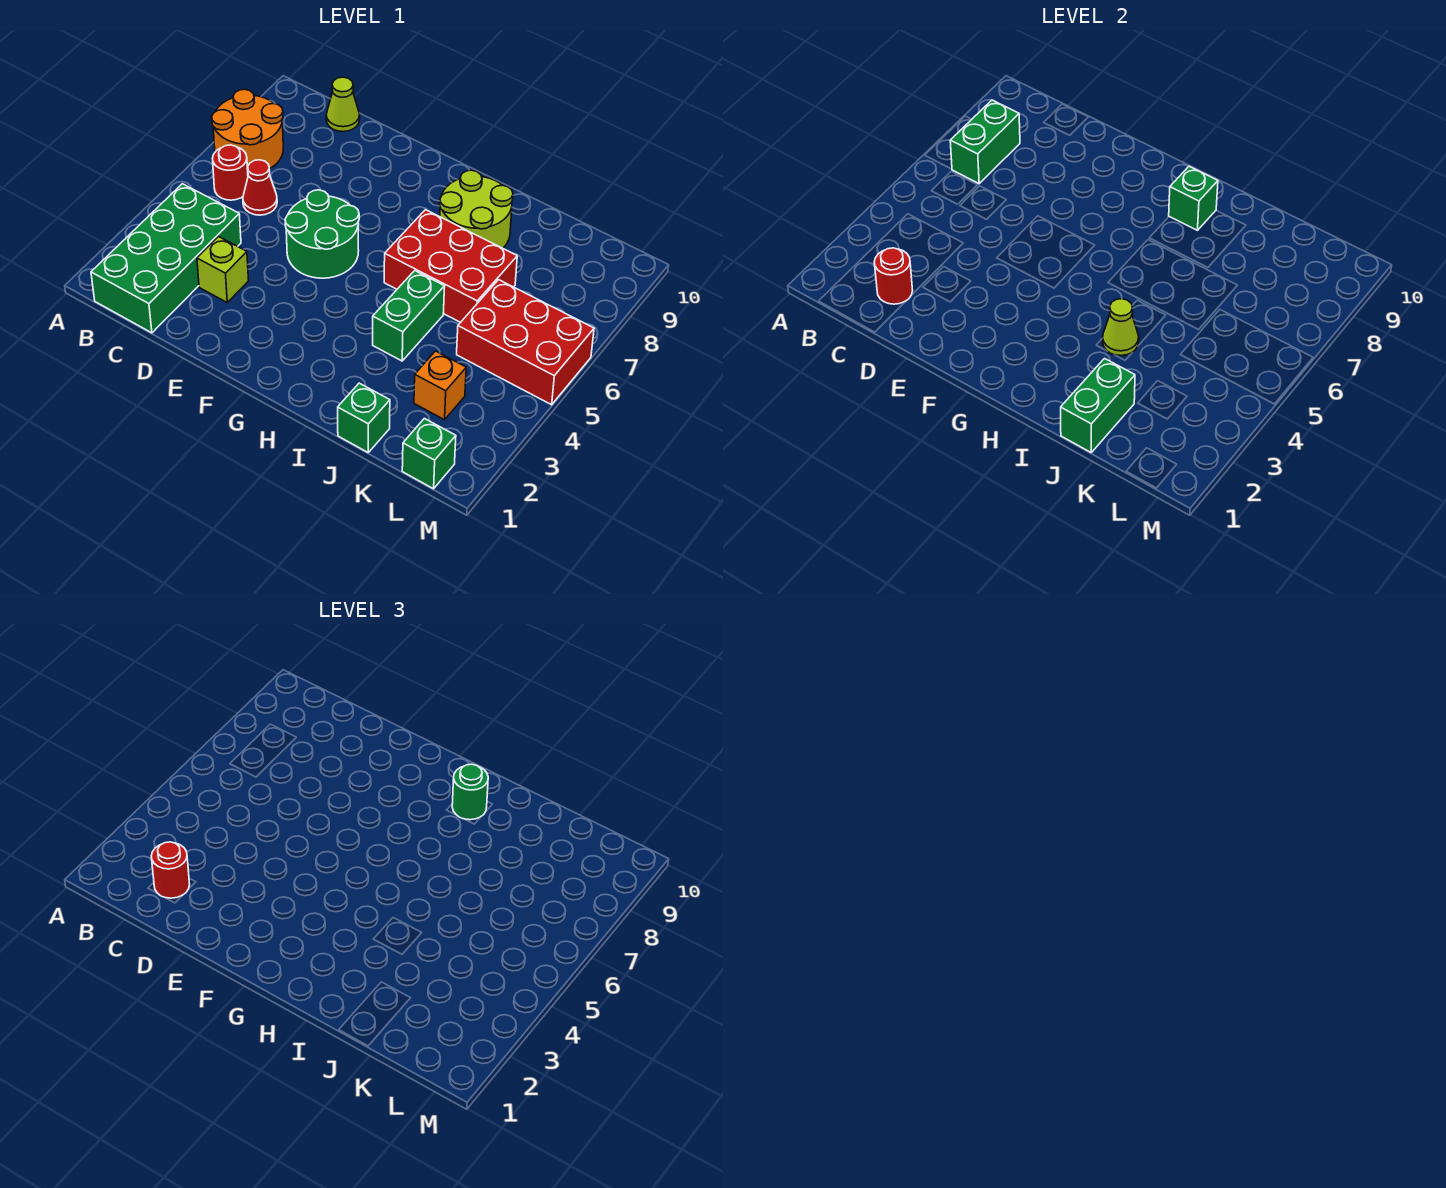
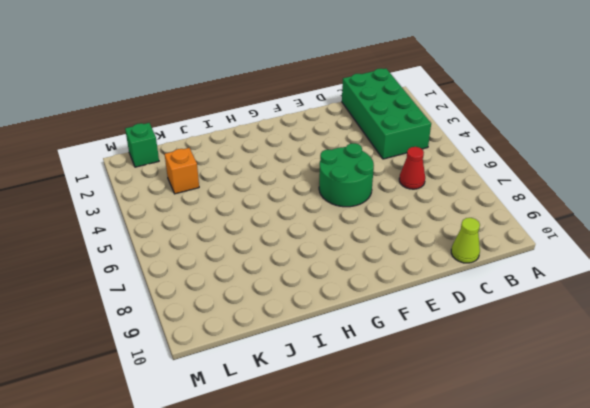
none -> orange round brick A7:B8 level 1
none -> red round brick B6 level 1
none -> lime brick D3 level 1

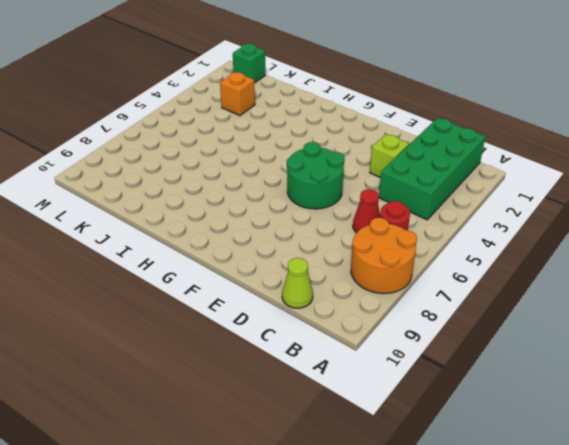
none -> red brick H6:J7 level 1
none -> lime round brick H8:I9 level 1
none -> green brick I4:I5 level 1

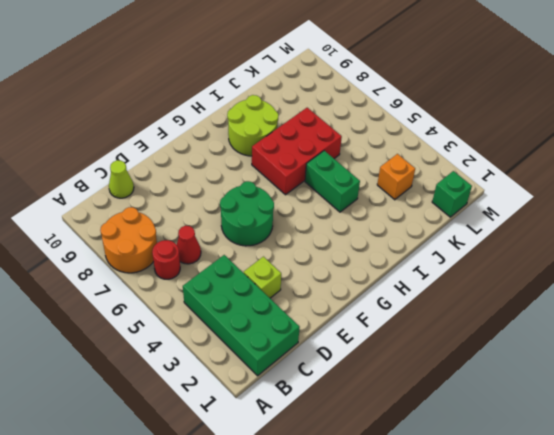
none -> green brick J1 level 1
none -> red brick K5:M6 level 1
none -> green brick B7:B8 level 2

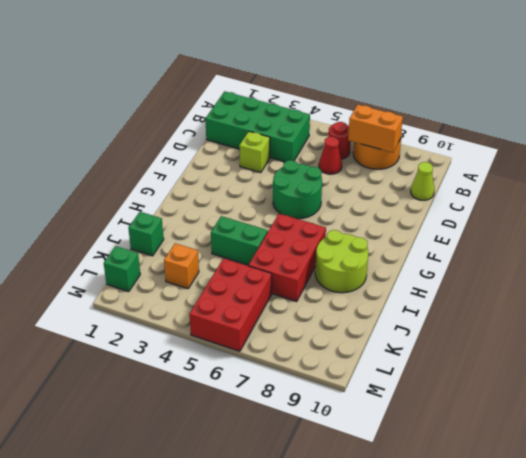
orange brick B7:B8 level 2 -> green brick B7:B8 level 2
none -> red round brick C2 level 2
none -> green brick H9 level 2
none -> lime cone I4 level 2

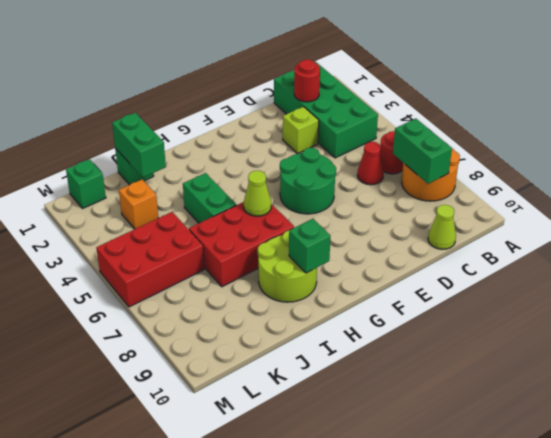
lime cone H6 level 2 -> lime cone I4 level 2
none -> red round brick C2 level 3
none -> green round brick H9 level 3

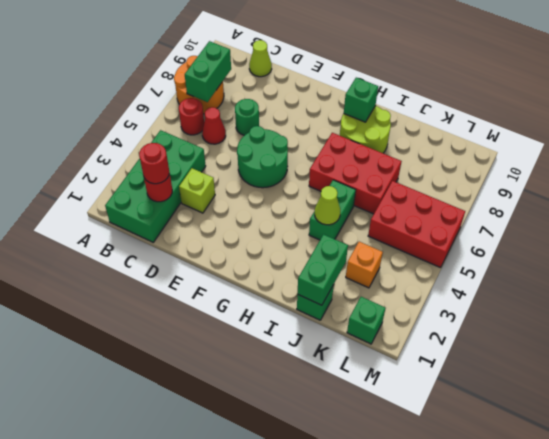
green round brick D7 level 1 -> green round brick H9 level 3

